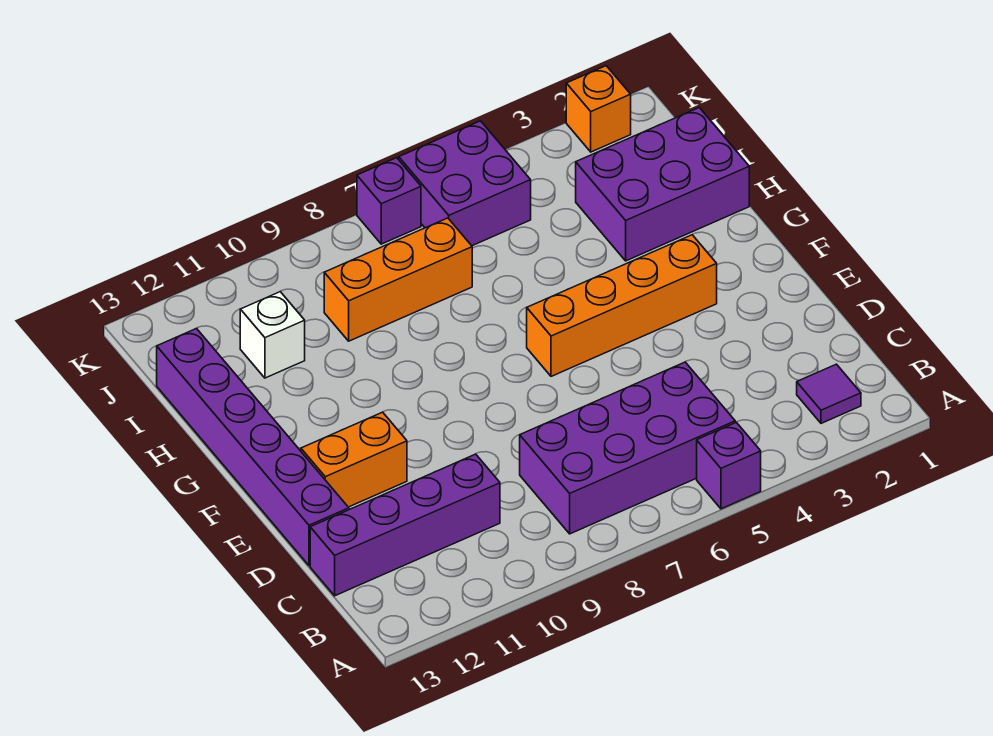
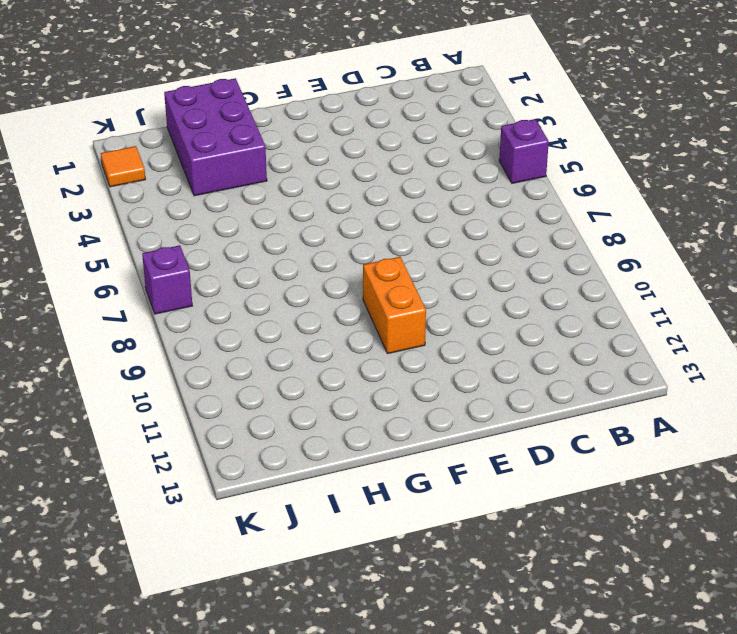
orange brick F9:F10 level 1 -> orange brick E11:E12 level 1
orange tile K2 level 1 -> orange brick K2 level 1
none -> purple tile B2 level 1
none -> purple brick B5:C8 level 1
none -> purple brick C10:C13 level 1

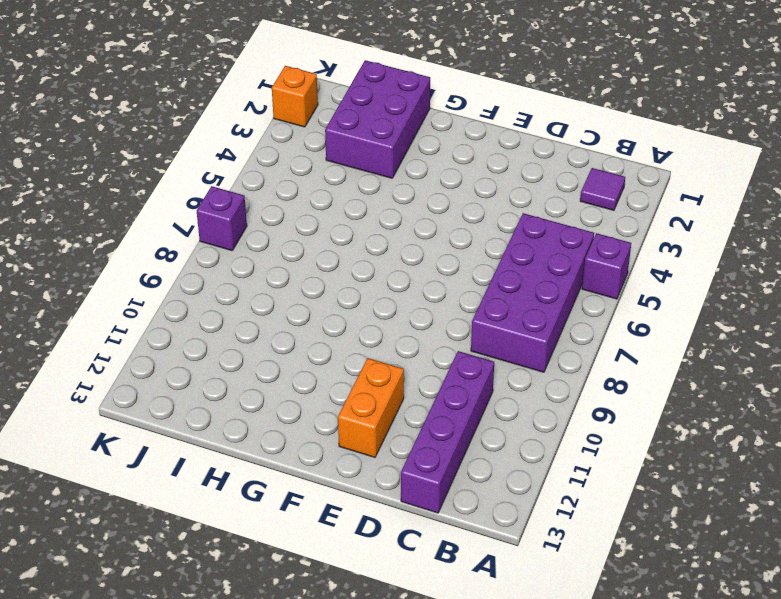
none -> purple brick D13:I13 level 1
none -> orange brick F3:F6 level 1
none -> orange brick I7:I9 level 1

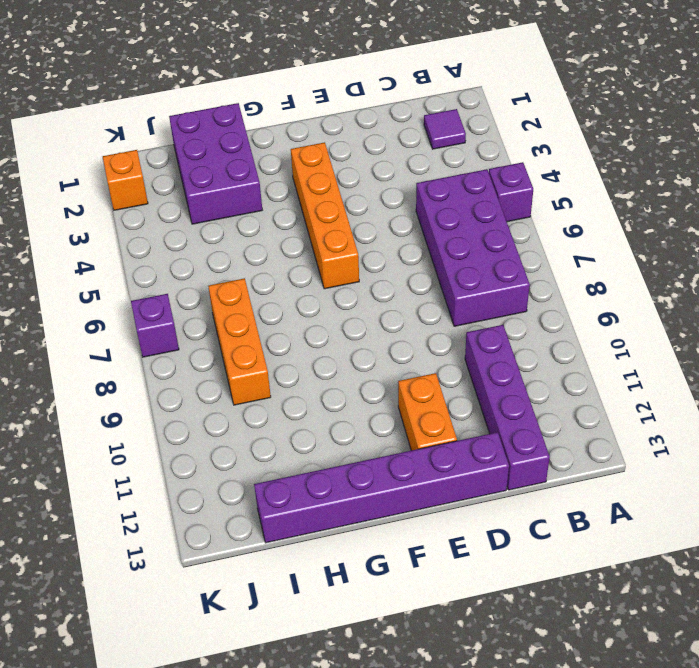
none -> white brick I11 level 1
none -> purple brick J5:K6 level 1

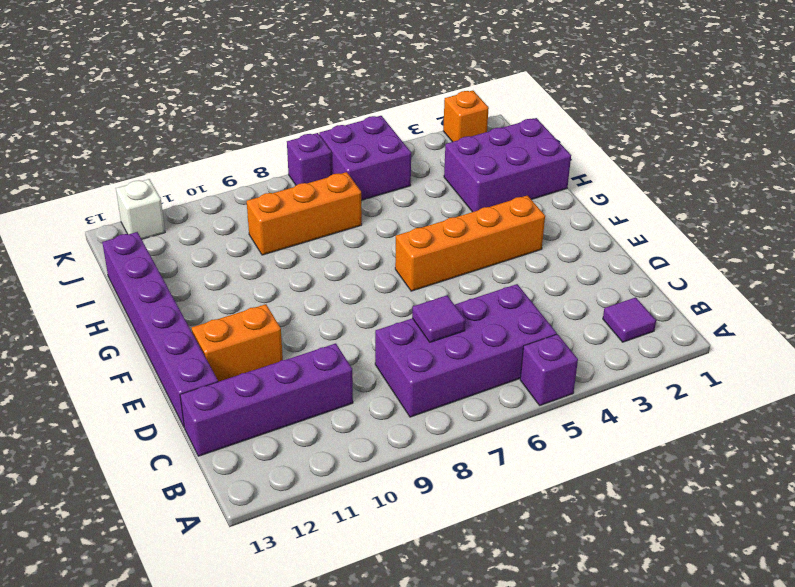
purple tile C7 level 2 -> none
white brick K12 level 1 -> white brick I11 level 1

